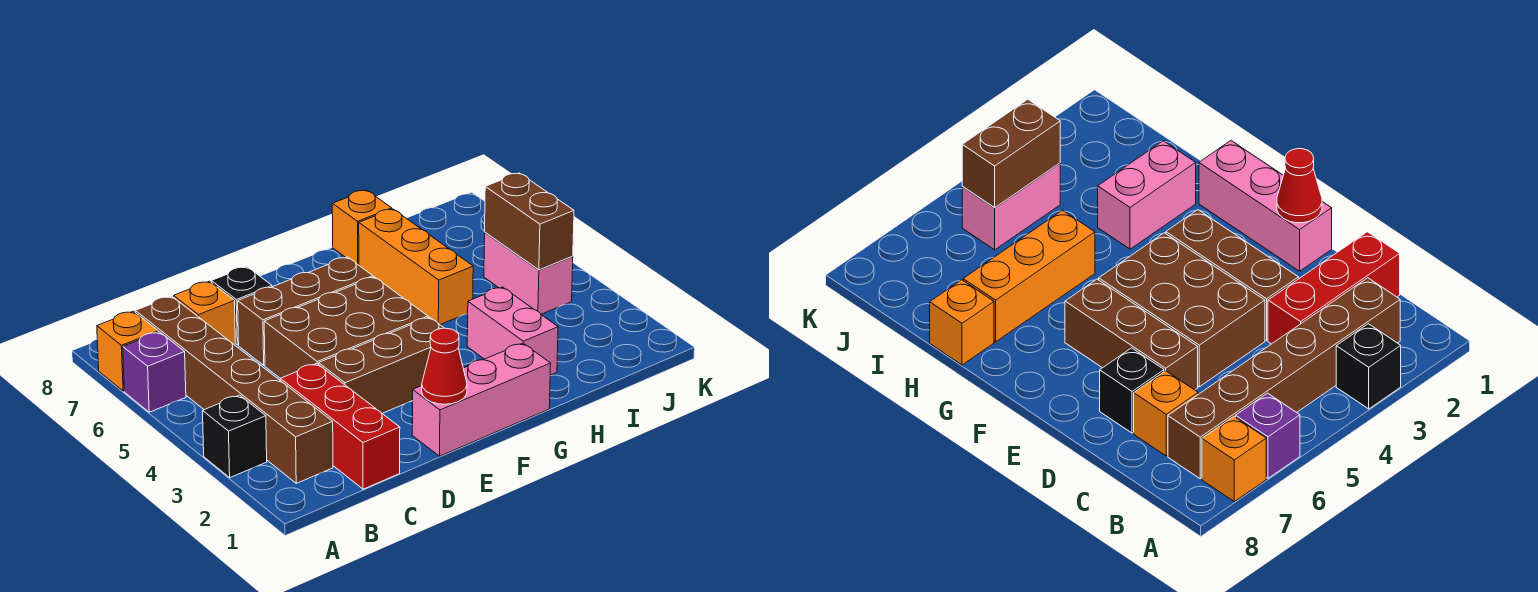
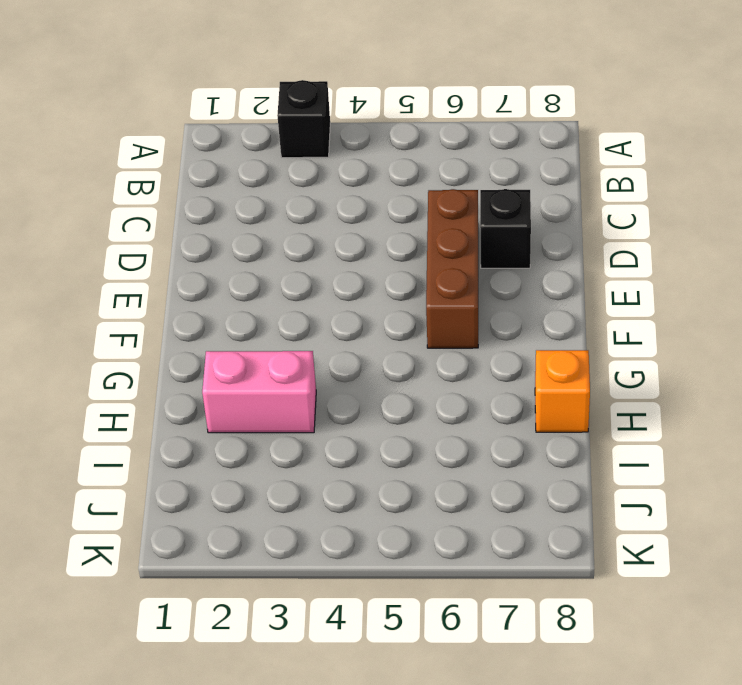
none -> purple brick A6 level 1
none -> orange brick A7 level 1
none -> brown brick B2:B7 level 1

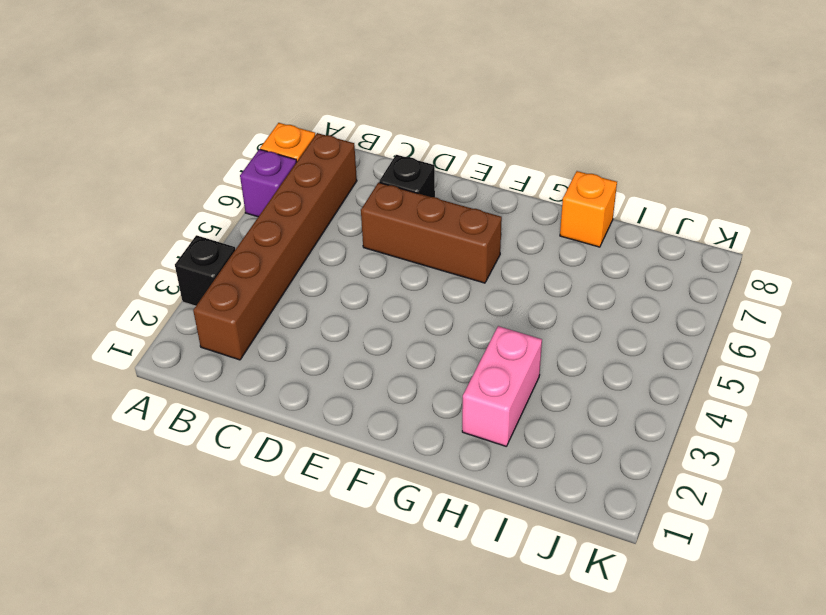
none -> red brick C1:C3 level 1
none -> orange brick C7 level 1
none -> brown brick D3:F3 level 1

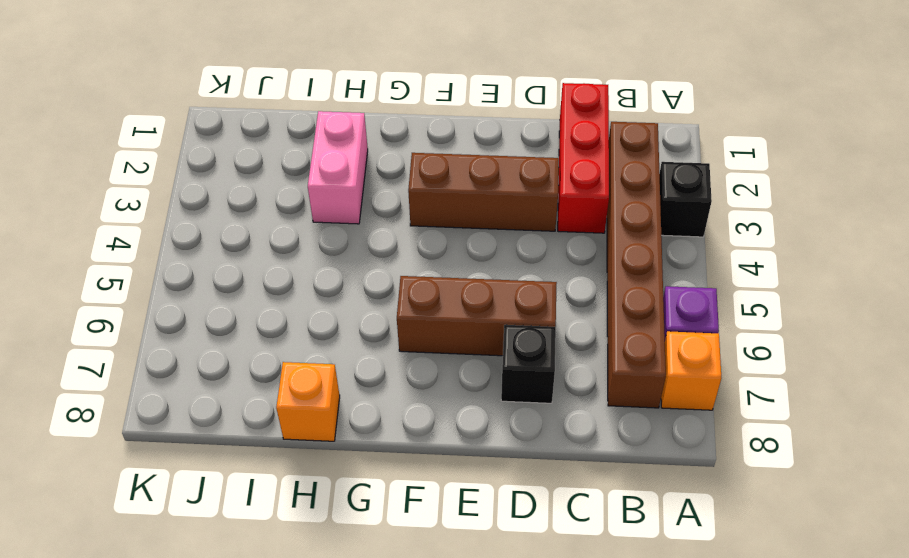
none -> orange brick C7 level 1
none -> brown brick D4:F5 level 1
none -> pink brick E1:G1 level 1

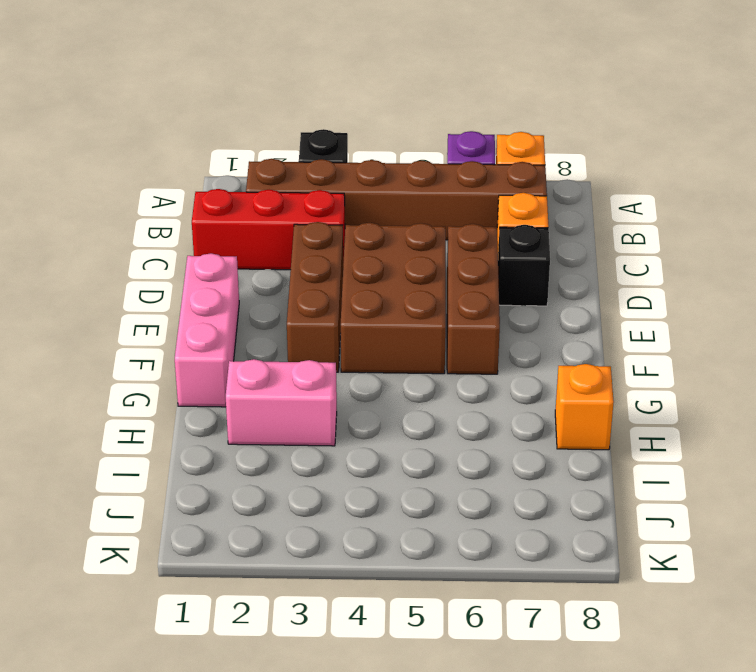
none -> orange brick H5:H7 level 1
none -> pink brick J4:J5 level 1
none -> red cone E1 level 2

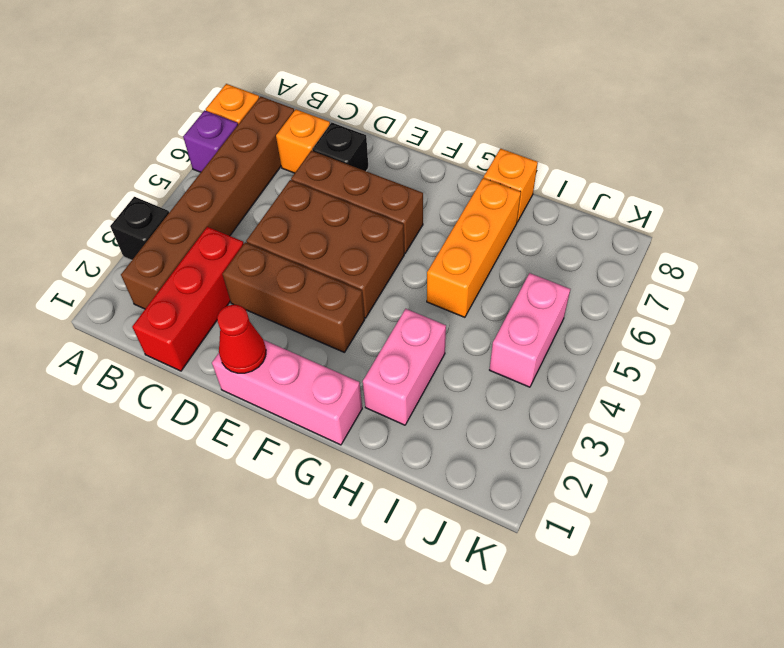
none -> brown brick J4:J5 level 2

